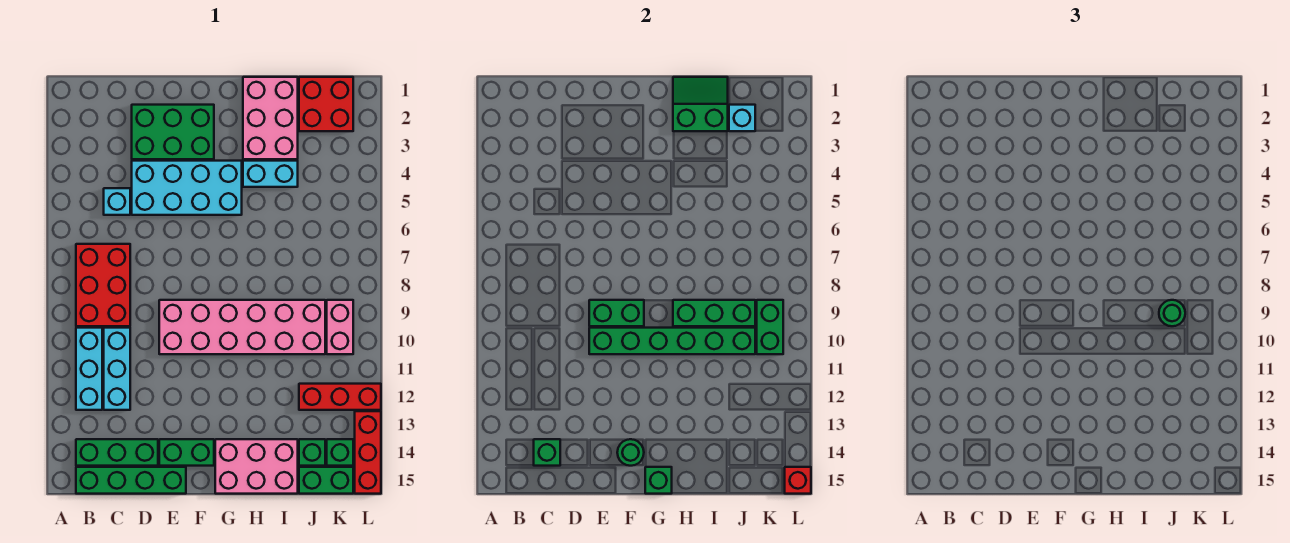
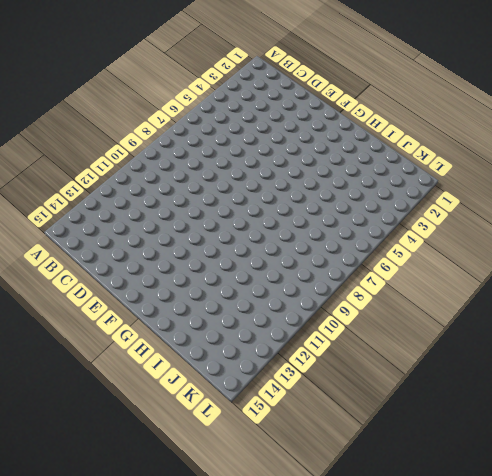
none -> red brick B7:C9 level 1
none -> cyan brick B10:B12 level 1
none -> green brick B14:D14 level 1
none -> green brick B15:E15 level 1

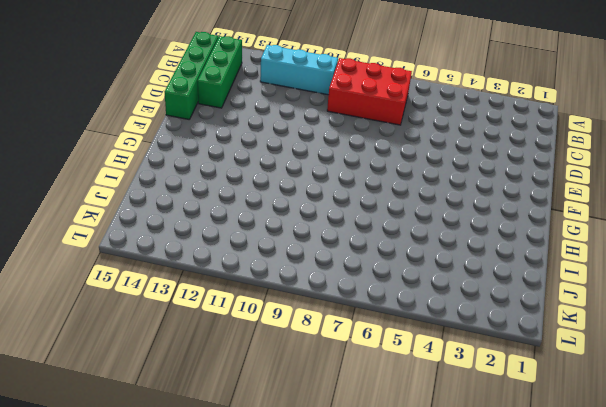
none -> cyan brick C5 level 1
none -> cyan brick C10:C12 level 1
none -> green brick D2:F3 level 1
none -> cyan brick D4:G5 level 1

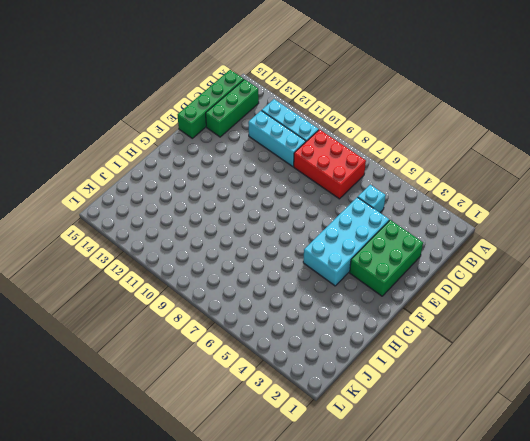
none -> pink brick E9:J10 level 1
none -> green brick E14:F14 level 1
none -> pink brick G14:I15 level 1
none -> pink brick H1:I3 level 1

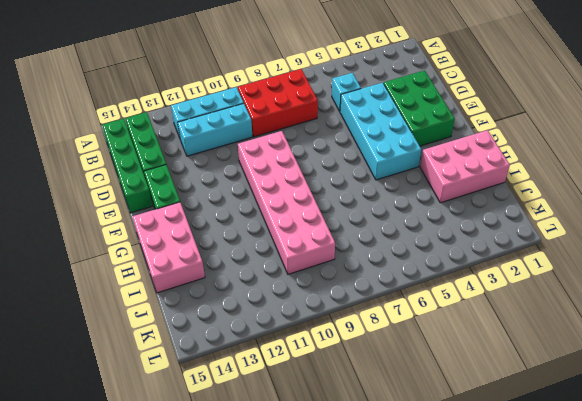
none -> cyan brick H4:I4 level 1
none -> red brick J1:K2 level 1
none -> red brick J12:L12 level 1
none -> green brick J14 level 1

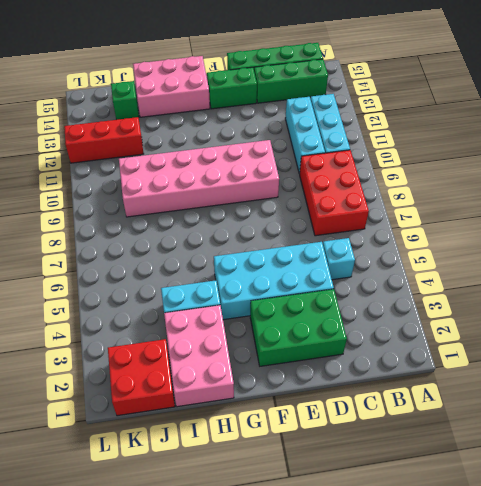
none -> green brick J15:K15 level 1
none -> pink brick K9:K10 level 1
none -> green brick K14 level 1
none -> red brick L13:L15 level 1

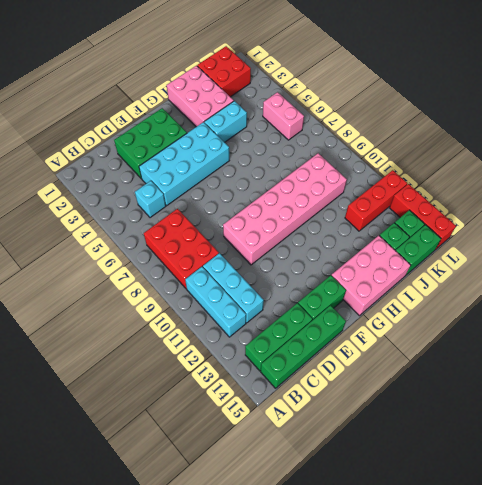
pink brick K5:K6 level 1 -> pink brick K9:K10 level 1
none -> green brick C14 level 2
none -> green brick E9:F9 level 2
none -> green brick E10:J10 level 2
none -> green round brick F14 level 2

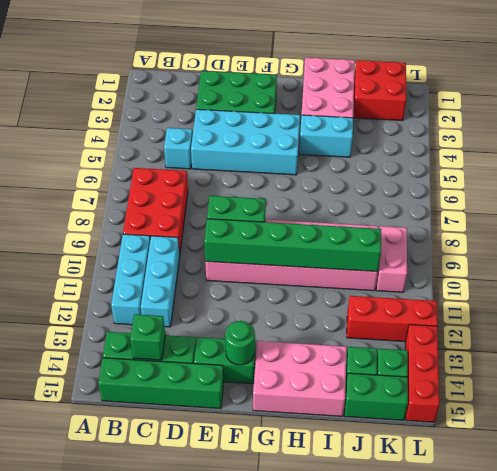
none -> green brick G15 level 2
none -> green slope H1:I2 level 2 top 2
none -> green brick H9:J9 level 2
none -> cyan brick J2 level 2

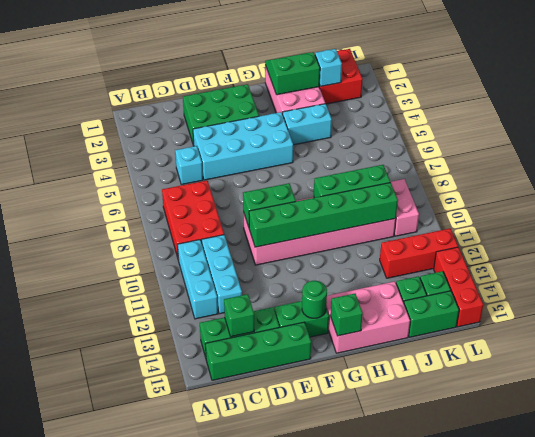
none -> green brick K9:K10 level 2
none -> red brick L15 level 2
none -> green round brick J9 level 3

